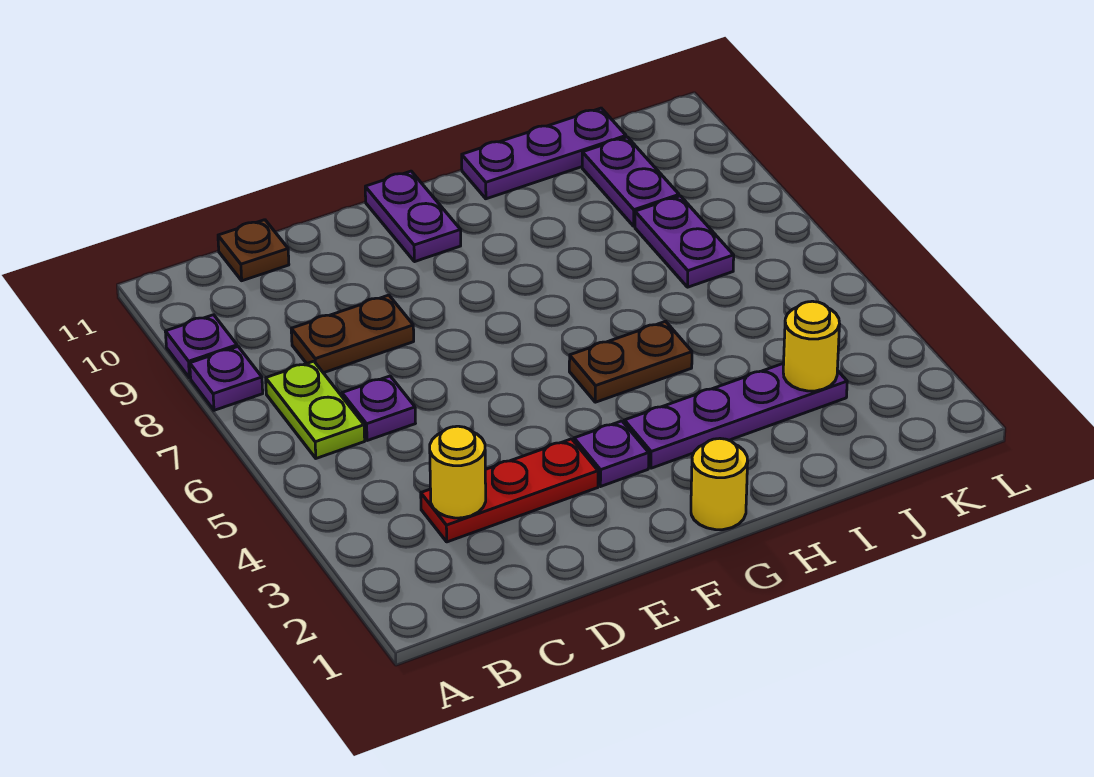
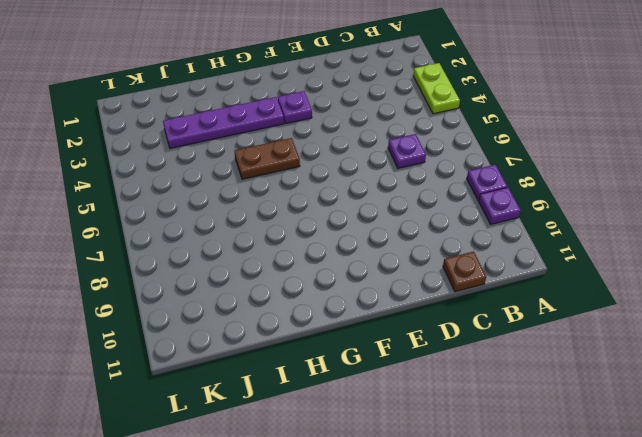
lime plate A3:A4 level 1 -> lime plate B6:B7 level 1
none -> red plate C3:E3 level 1
none -> brown plate C8:D8 level 1
none -> purple plate F10:F11 level 1

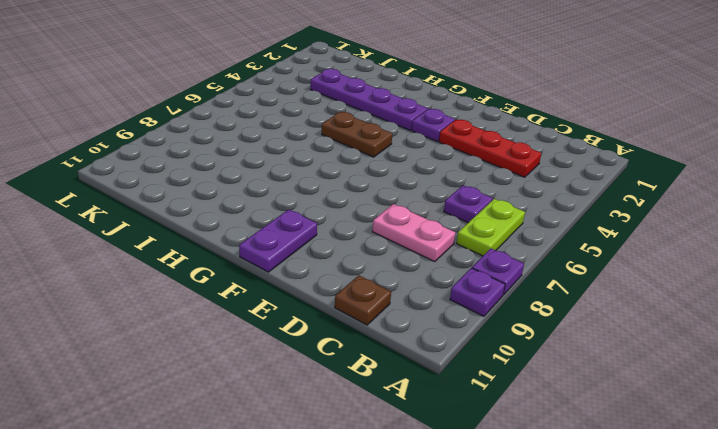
pink plate C8:D8 level 1 -> brown plate C8:D8 level 1
none -> yellow round brick G1 level 1
none -> purple plate H11:J11 level 1
none -> purple plate J7:J8 level 1

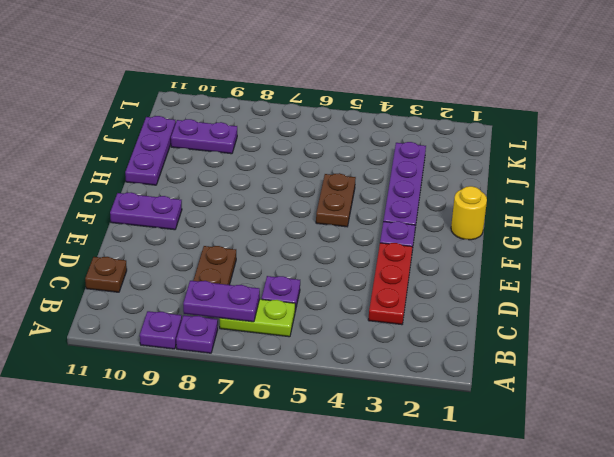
purple plate B7:B8 level 2 -> purple plate J7:J8 level 1
none -> yellow round brick C3 level 2
none -> yellow round brick J3 level 2

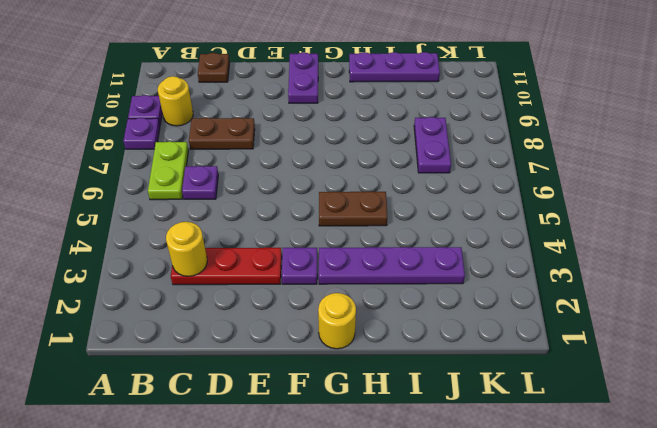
yellow round brick B9 level 1 -> yellow round brick J3 level 2
none -> purple plate J9:J10 level 1

